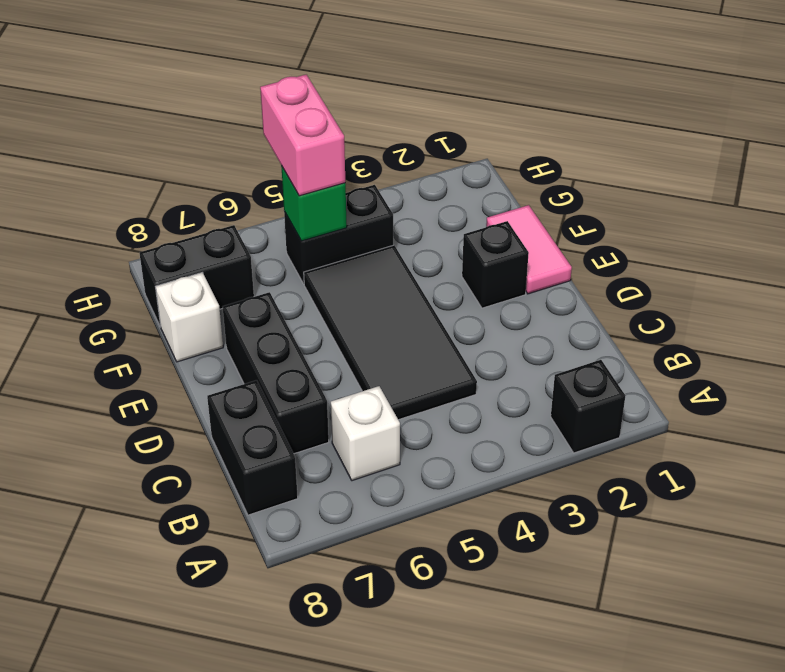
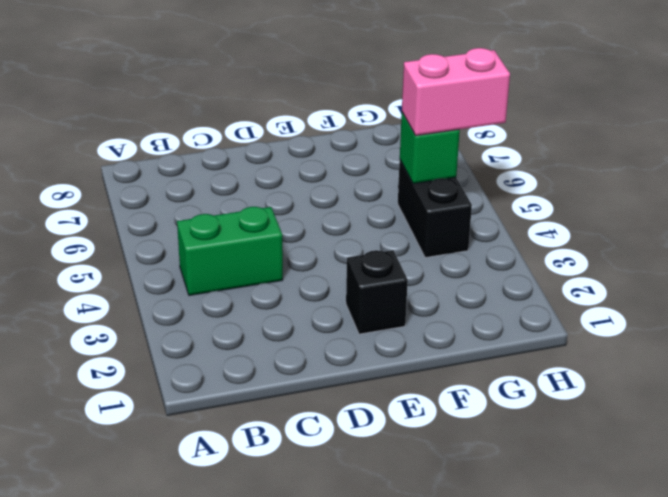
green brick B4:C4 level 1 -> black tile C4:F5 level 1
none -> black brick A2 level 1
none -> white brick B6 level 1
none -> black brick B8:C8 level 1

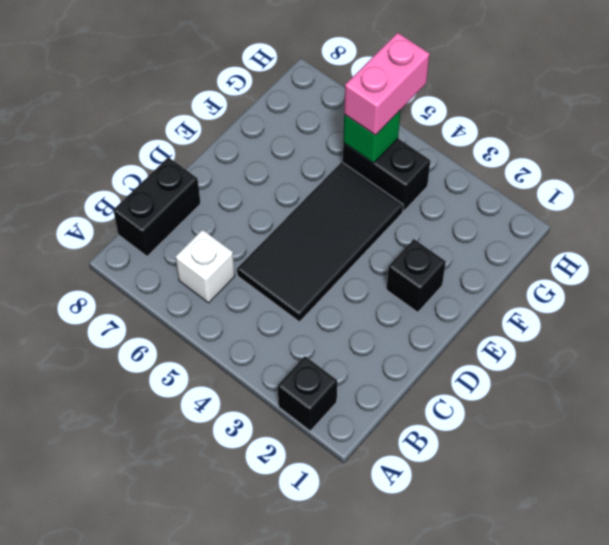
none -> black brick C7:E7 level 1
none -> pink tile E1:F1 level 1
none -> white brick F8 level 1

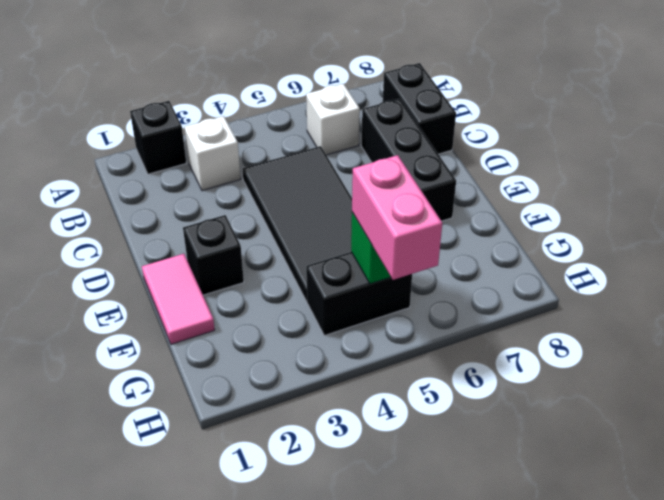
white brick B3 level 1 -> white brick F8 level 1
none -> black brick G7:G8 level 1

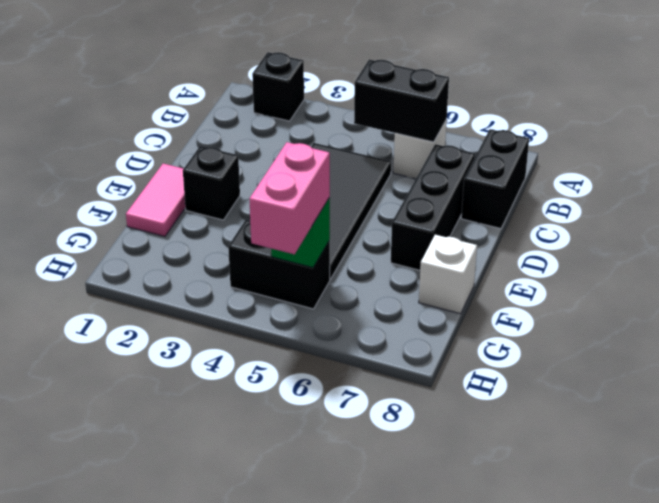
black brick B5:B6 level 2 -> black brick G7:G8 level 1

